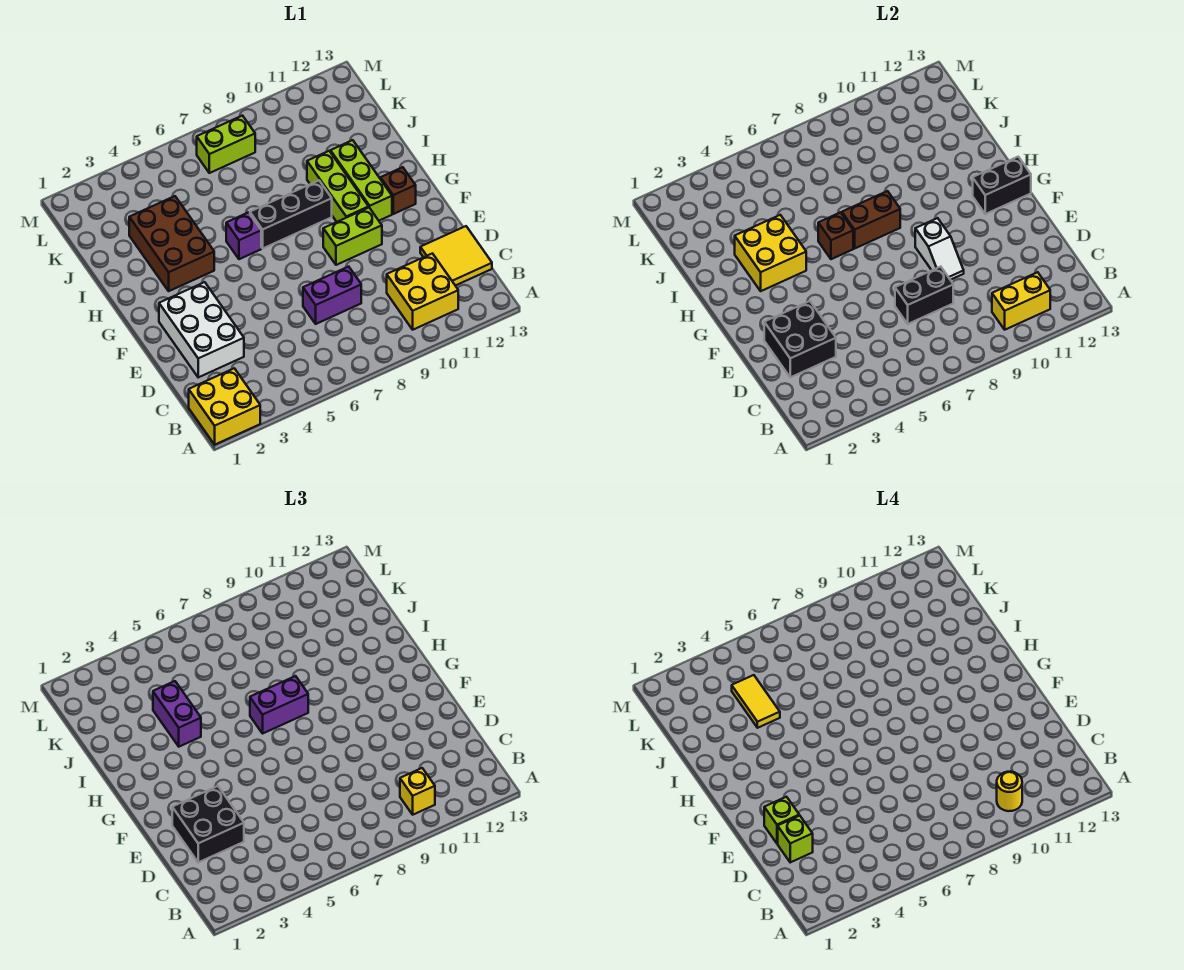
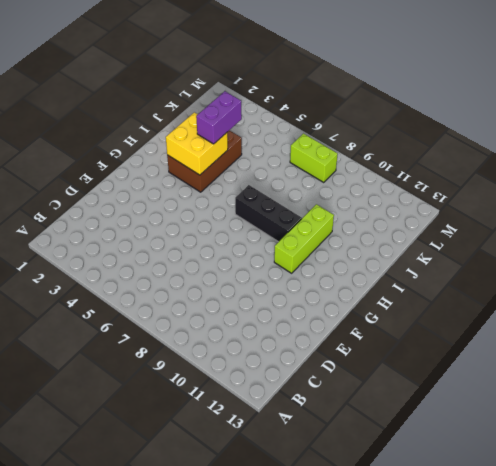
none -> yellow brick A1:B2 level 1
none -> yellow brick B10:C11 level 1
none -> yellow tile C12:D13 level 1

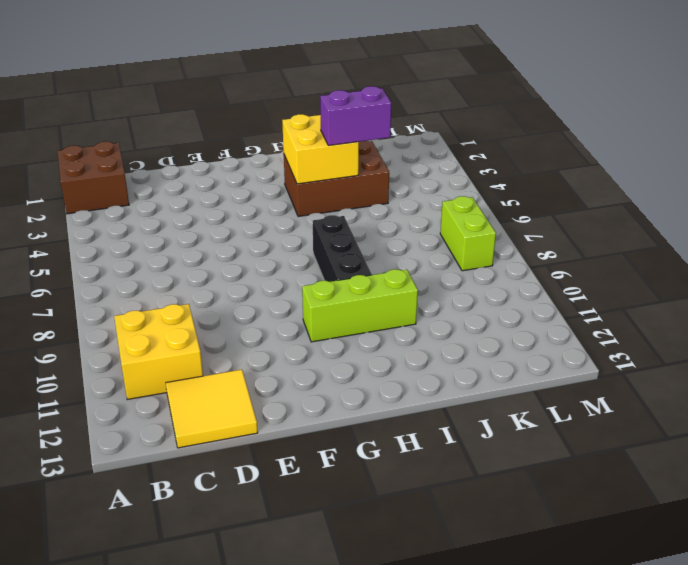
brown brick A1:B2 level 1 -> yellow brick A1:B2 level 1
none -> white brick D2:F3 level 1
none -> purple brick D7:D8 level 1
none -> lime brick F9:F10 level 1

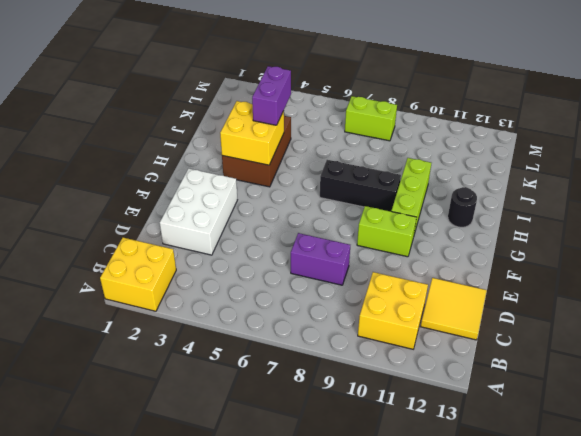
black round brick H12 level 1 -> none
none -> lime brick G11:I11 level 1
none -> brown brick G12 level 1
none -> purple brick H6 level 1

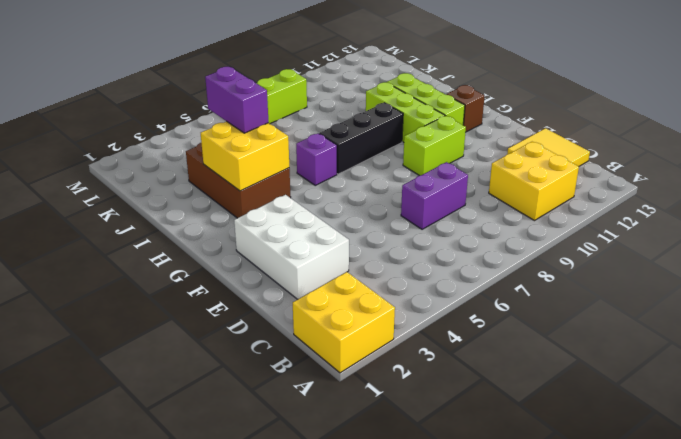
none -> yellow brick B10:B11 level 2
none -> black brick D2:E3 level 2
none -> black brick D7:D8 level 2

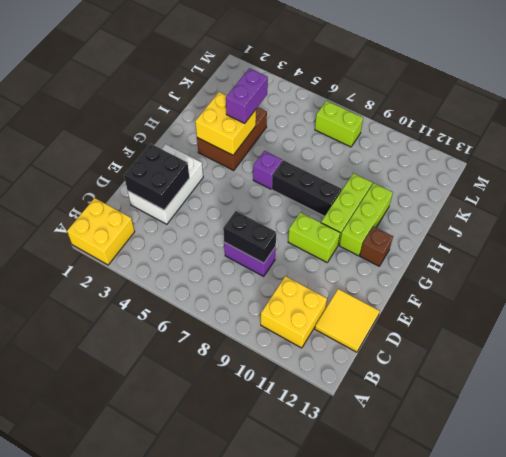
none -> yellow brick B10:B11 level 2
none -> white slope E9:F9 level 2 top F
none -> black brick G12:G13 level 2

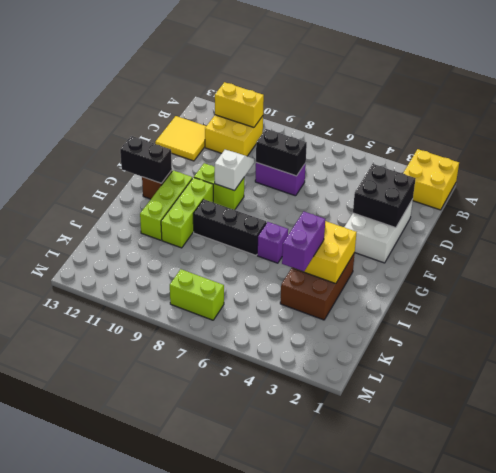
none -> brown brick H6 level 2
none -> brown brick H7:H8 level 2
none -> yellow brick B10 level 3

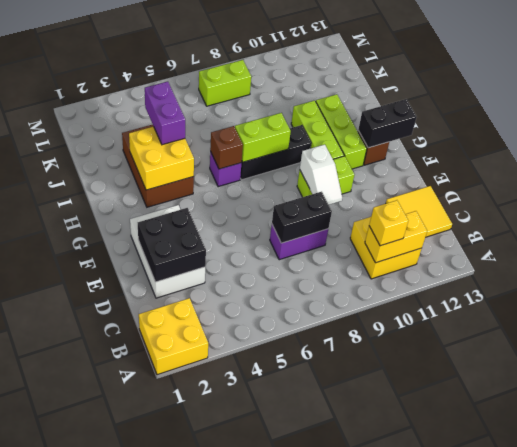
lime brick H7:H8 level 2 -> brown brick H7:H8 level 2
none -> black brick D2:E3 level 3
none -> purple brick H7:H8 level 3
none -> yellow round brick B10 level 4

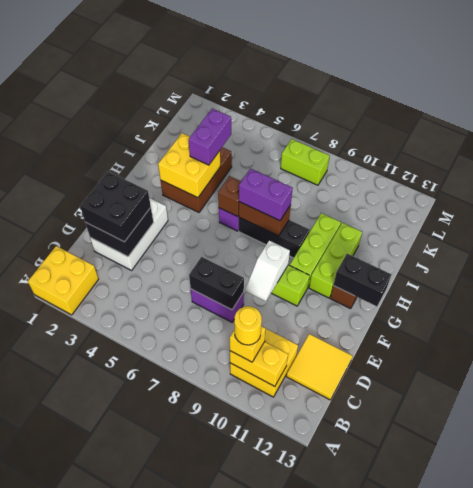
none -> lime brick D2 level 4
none -> lime brick E2 level 4
none -> yellow tile J4:K4 level 4

